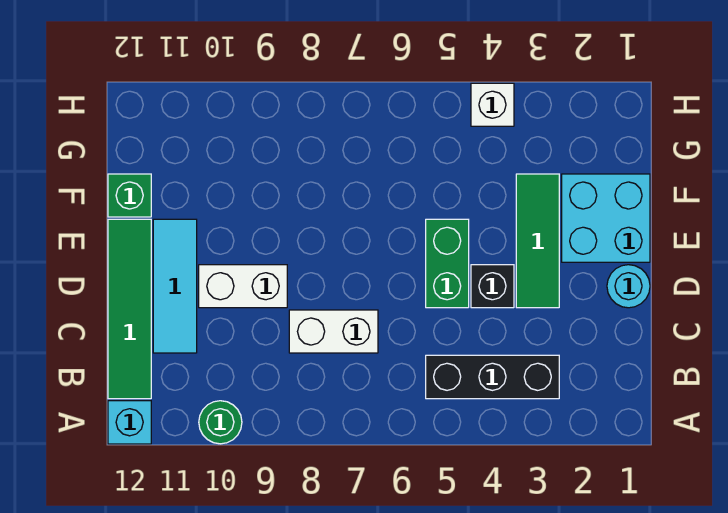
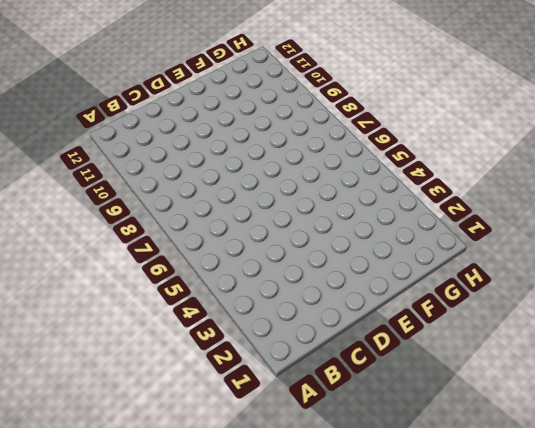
none -> green round brick A10 level 1
none -> cyan brick A12 level 1
none -> black brick B3:B5 level 1

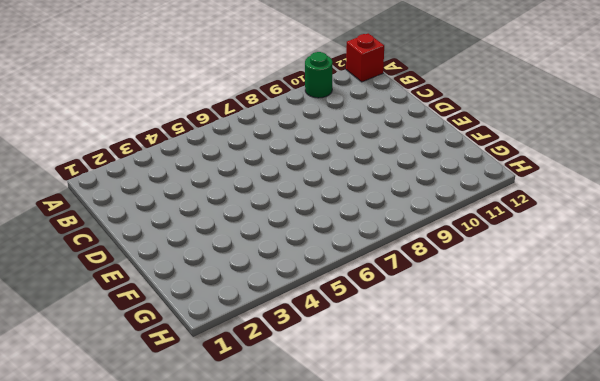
red brick A12 level 1 -> cyan brick A12 level 1
none -> black brick B3:B5 level 1
none -> green tile B12:E12 level 1
none -> white brick C7:C8 level 1

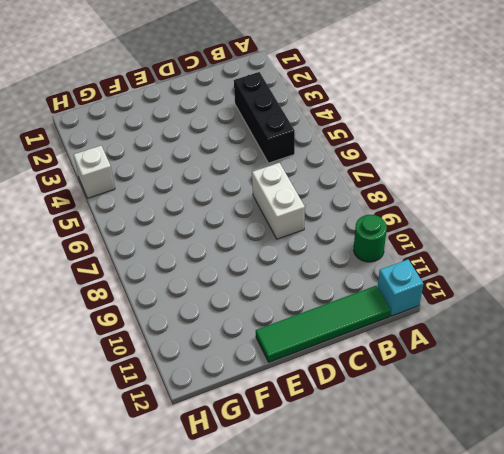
none -> cyan tile C11:E11 level 1
none -> cyan round brick D1 level 1
none -> green tile D3:F3 level 1

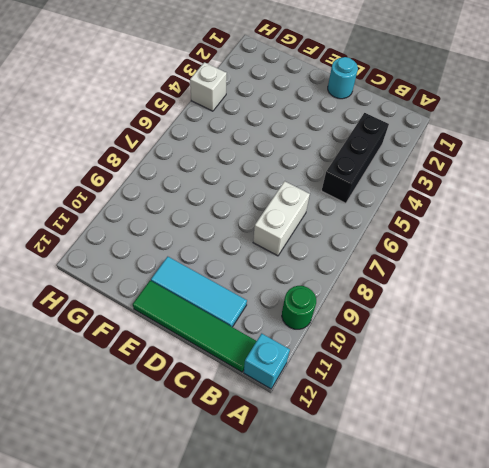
none -> green tile D3:F3 level 1
none -> black brick D4 level 1
none -> green brick D5:E5 level 1

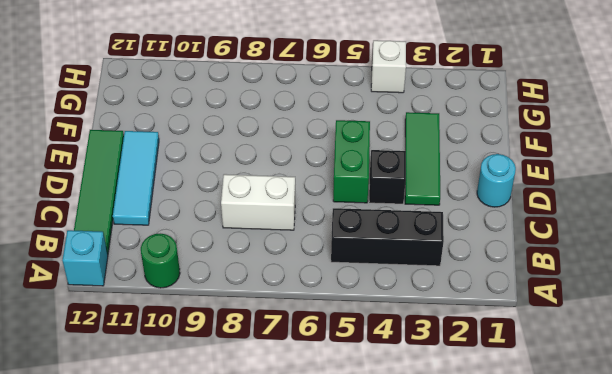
none -> white brick D9:D10 level 1
none -> cyan brick E1:F2 level 1
none -> green brick F12 level 1

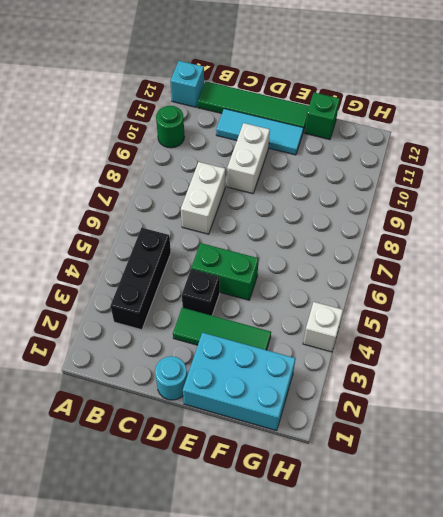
cyan brick E1:G2 level 1 -> cyan brick E1:F2 level 1

